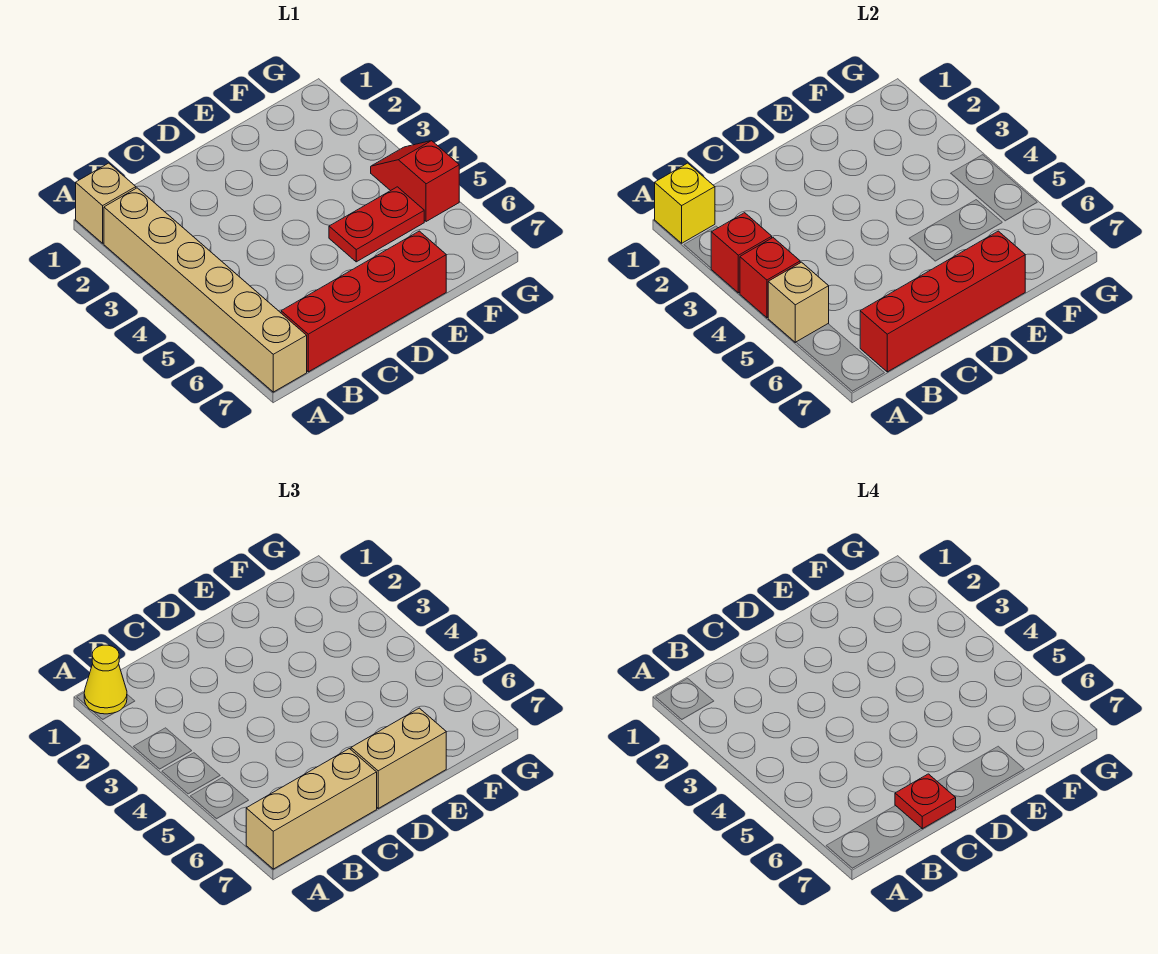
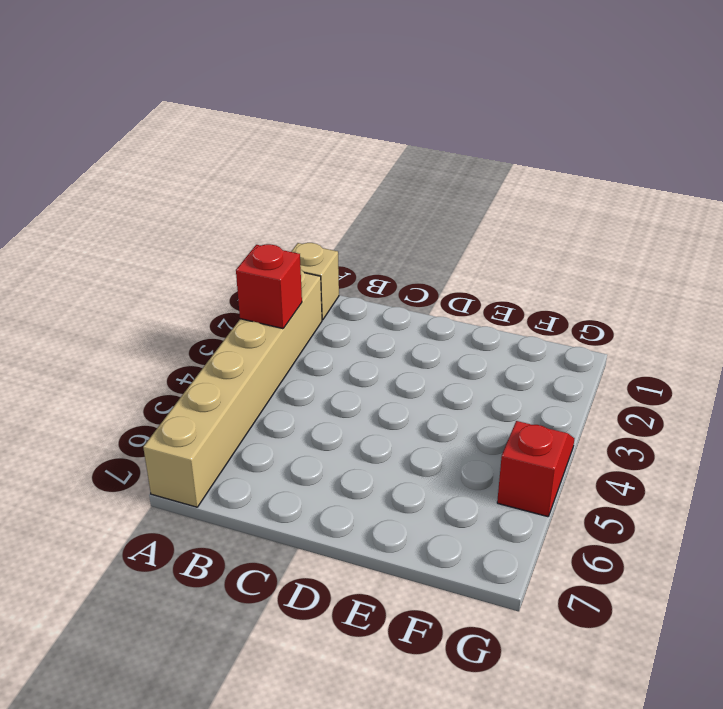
none -> red brick B7:E7 level 1
none -> red plate E5:F5 level 1
none -> yellow brick A1 level 2

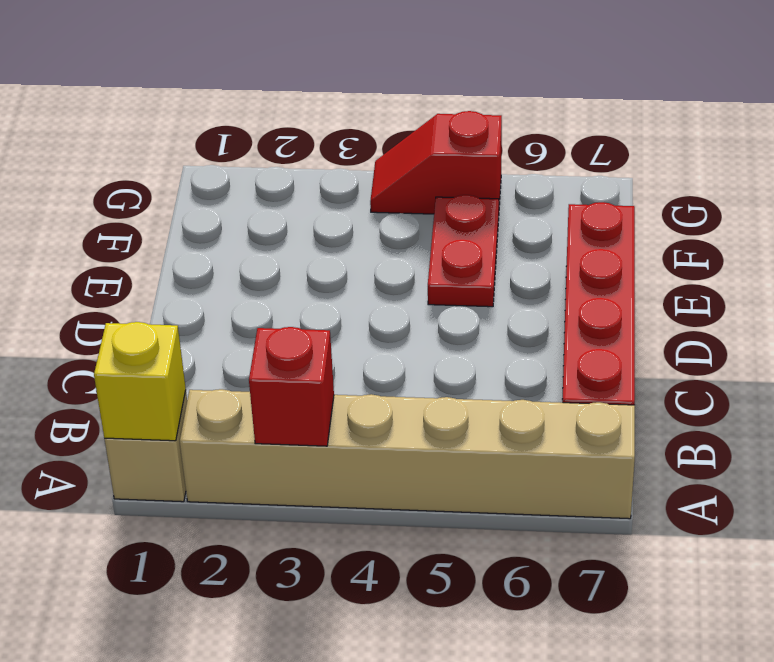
none -> red brick A4 level 2
none -> tan brick A5 level 2
none -> red brick B7:E7 level 2

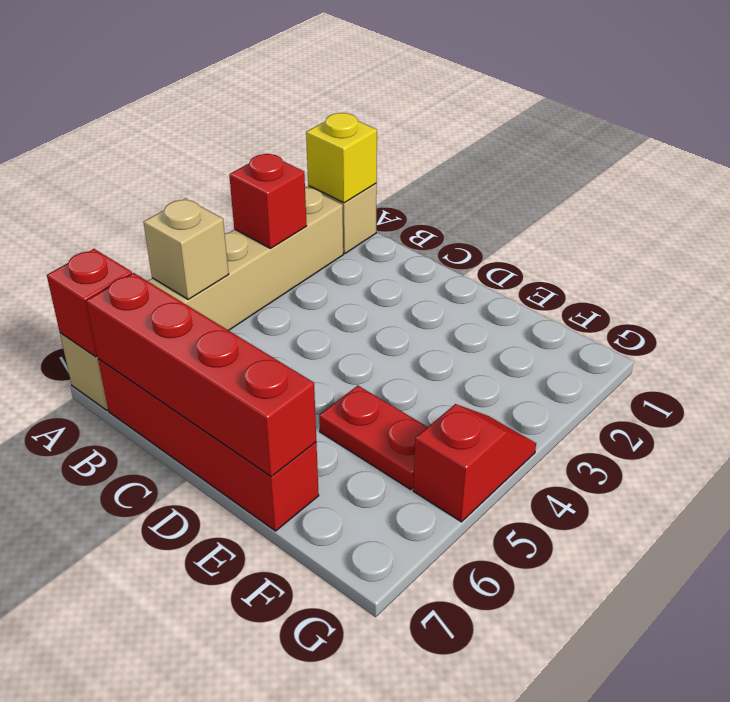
red brick A7 level 2 -> red brick A4 level 2
none -> yellow cone A1 level 3
none -> tan brick A7:C7 level 3
none -> tan brick D7:E7 level 3

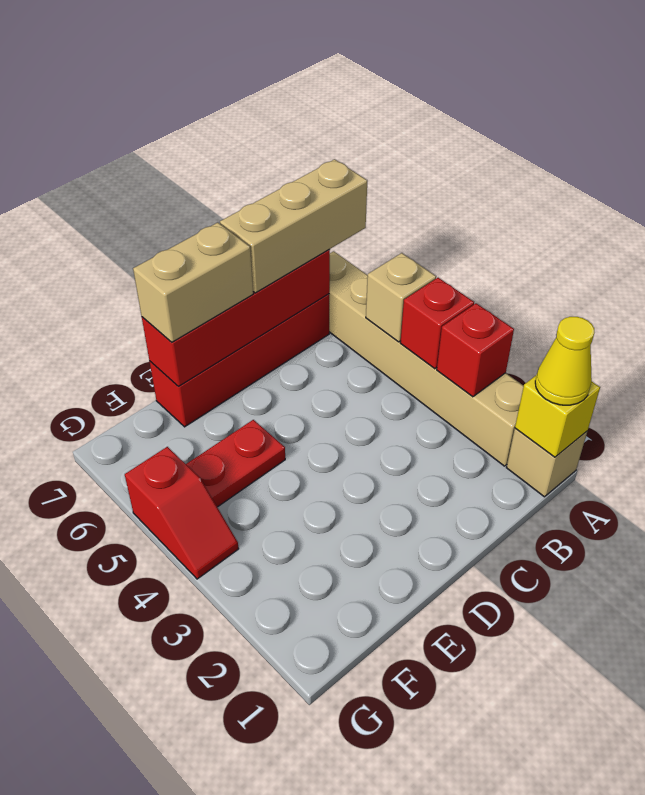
none -> red plate C7 level 4

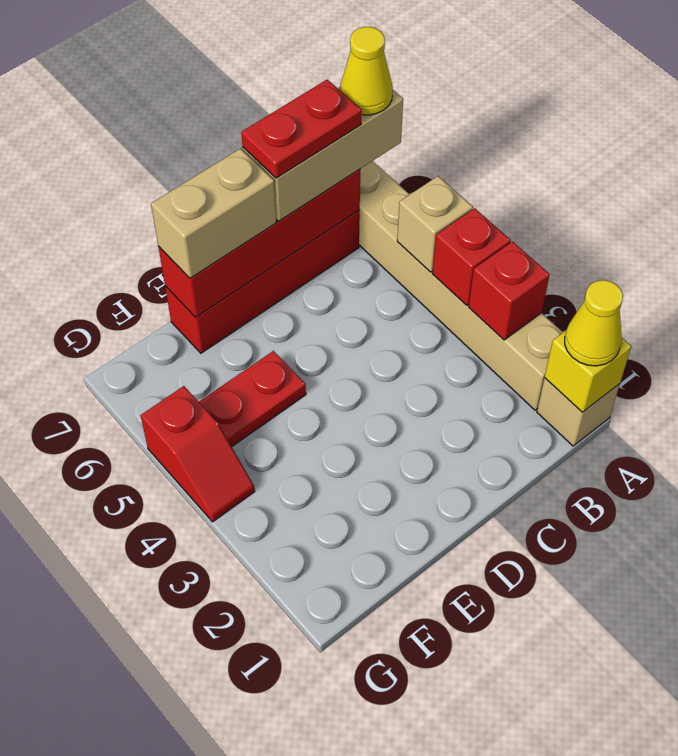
yellow cone A7 level 4 -> none
red plate B7:C7 level 4 -> red plate C7 level 4

